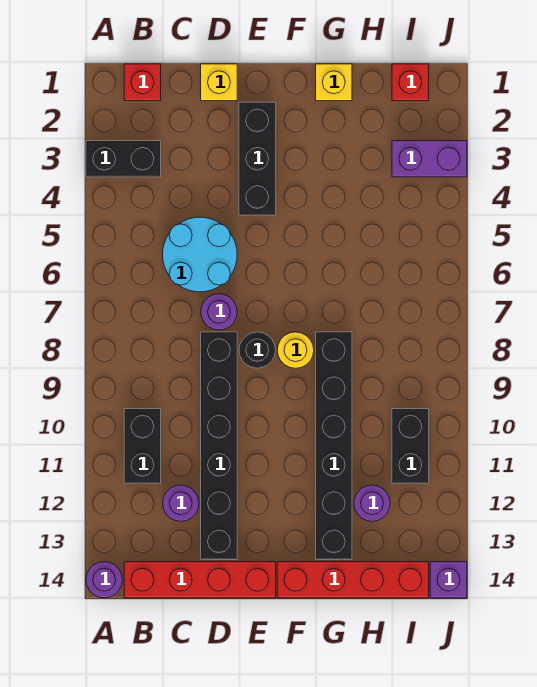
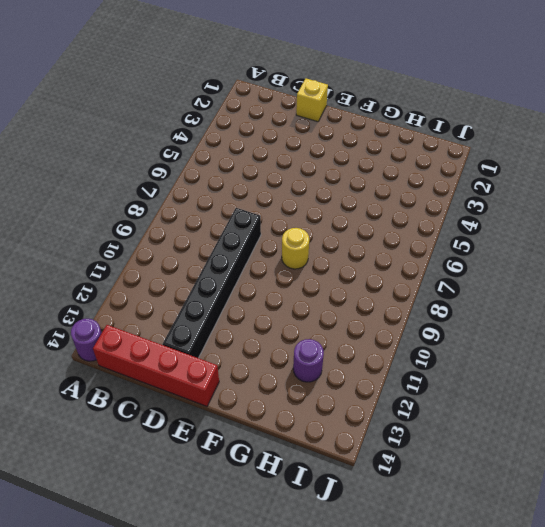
none -> black brick A3:B3 level 1
none -> red brick B1 level 1
none -> black brick B10:B11 level 1

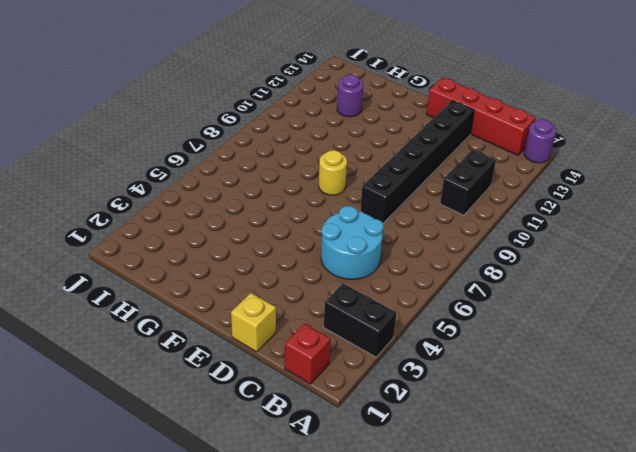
none -> purple round brick C12 level 1
none -> purple round brick D7 level 1
none -> black brick E2:E4 level 1

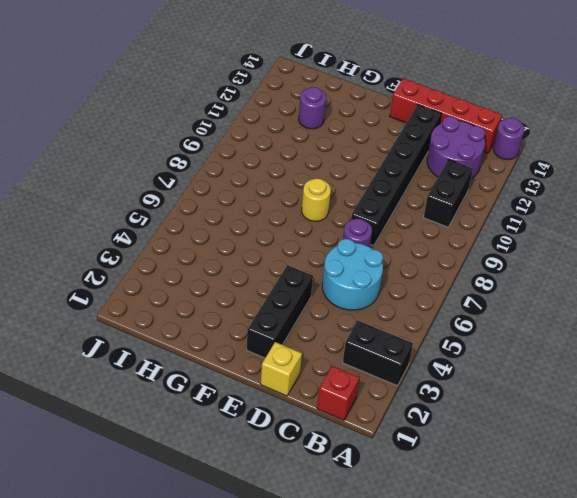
purple round brick B12:C13 level 1 -> purple round brick C12 level 1
none -> black round brick E8 level 1
none -> red brick F14:I14 level 1
none -> yellow brick G1 level 1

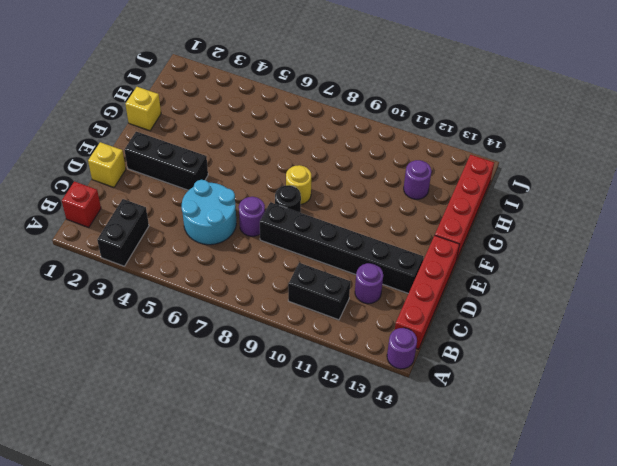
none -> black brick G8:G13 level 1
none -> red brick I1 level 1
none -> purple brick I3:J3 level 1

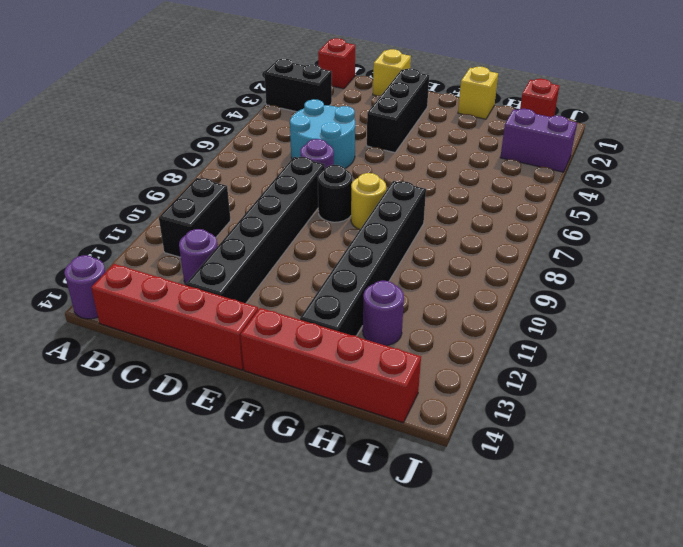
none -> black brick I10:I11 level 1
none -> purple brick J14 level 1

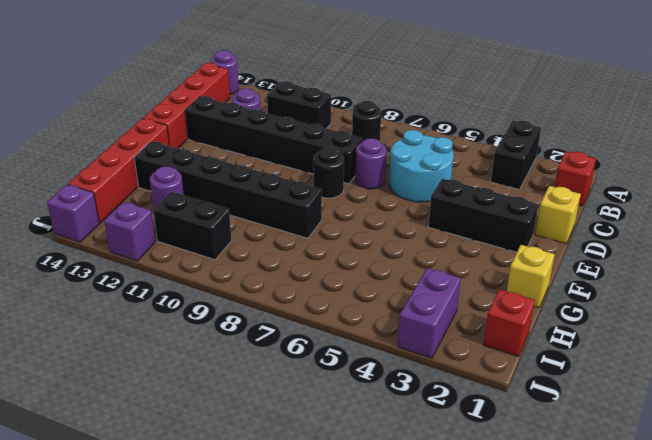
black round brick B8 level 1 -> none
purple brick J12 level 1 -> none
none -> yellow round brick F8 level 1

